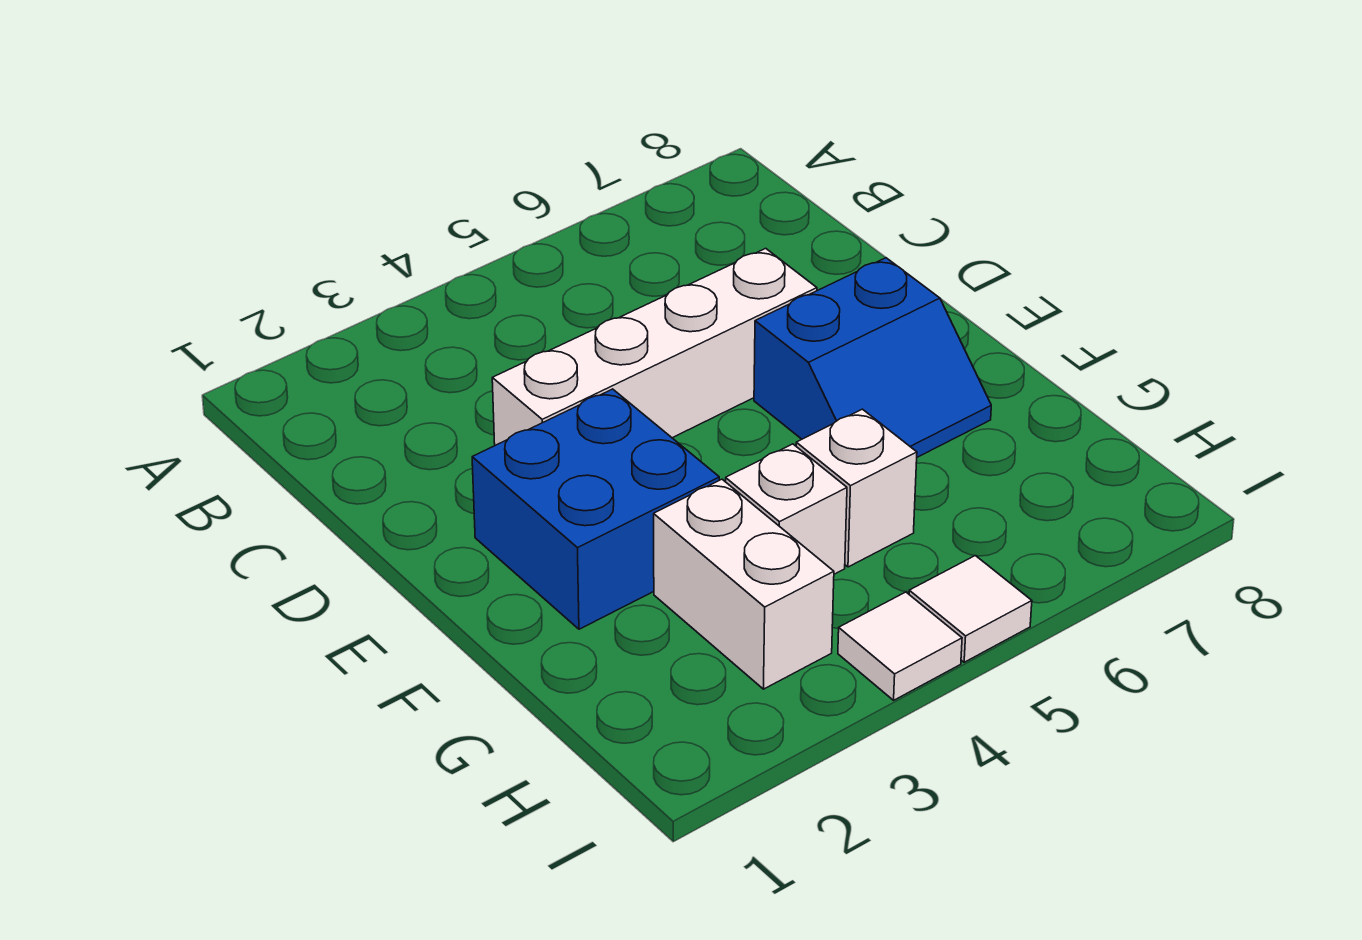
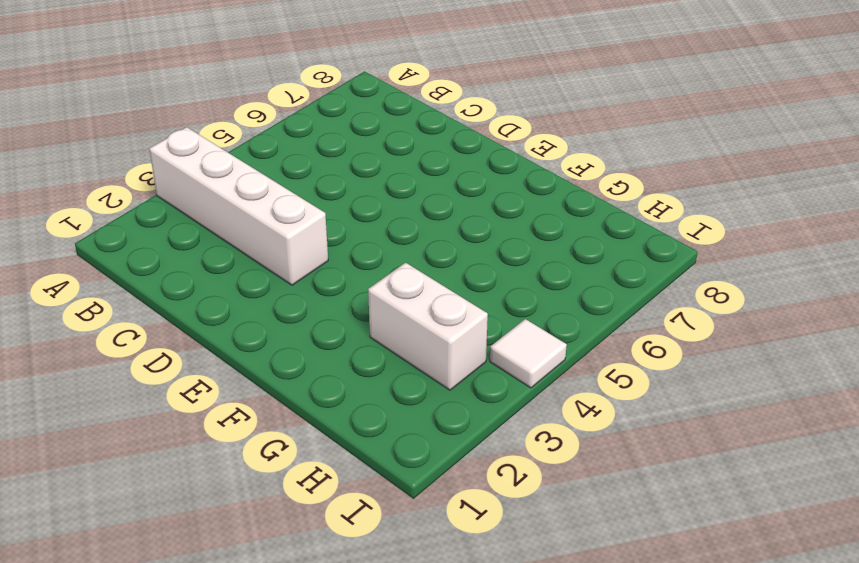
white brick A3:D3 level 1 -> white brick D3:D6 level 1
none -> blue brick E2:F3 level 1
none -> blue slope E6:F7 level 1 top E

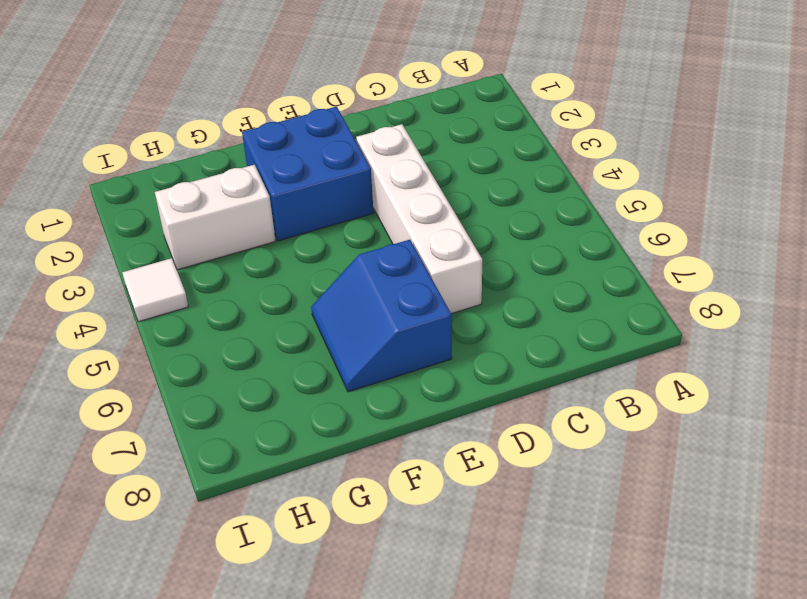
none -> white brick G4 level 1
none -> white brick G5 level 1

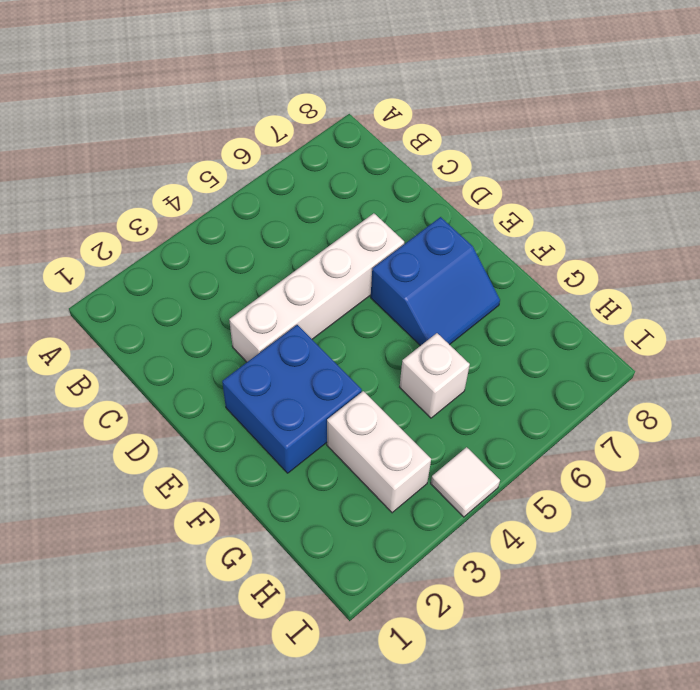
none -> white brick G4 level 1
none -> white tile I5 level 1

